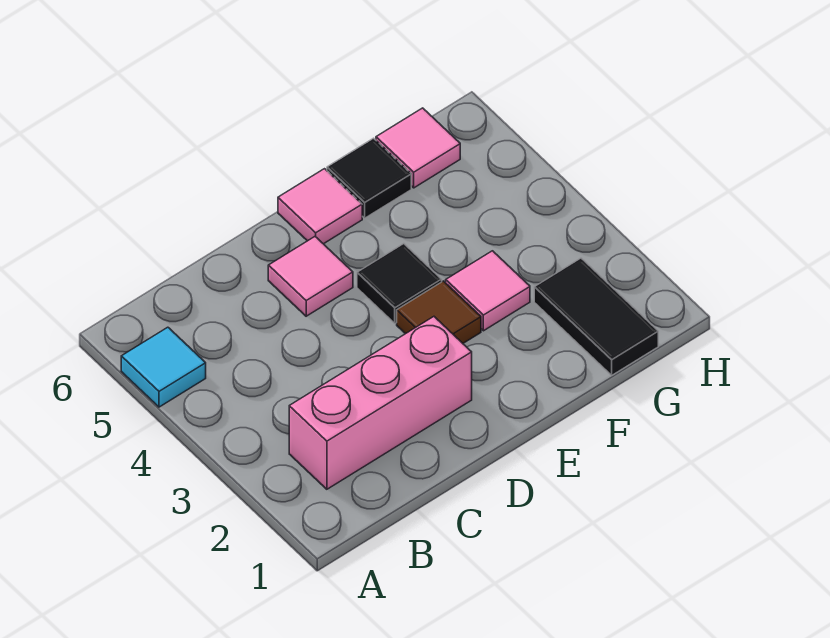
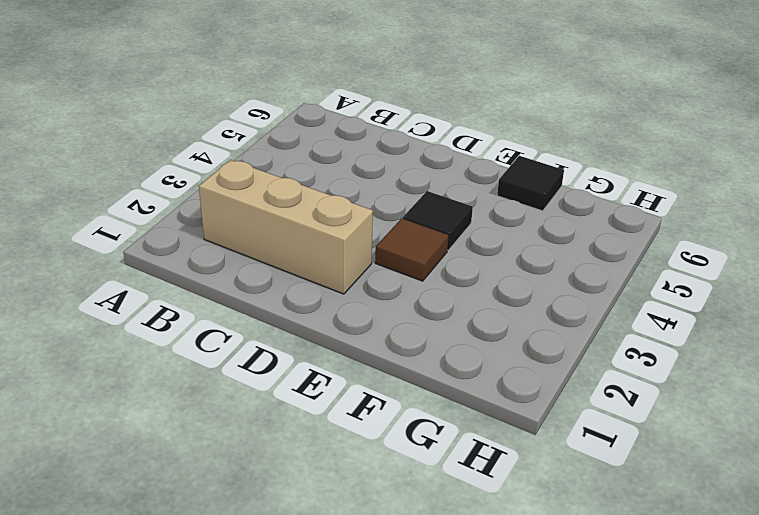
tan brick B2:D2 level 1 -> pink brick B2:D2 level 1
none -> cyan tile A5 level 1
none -> pink tile D5 level 1

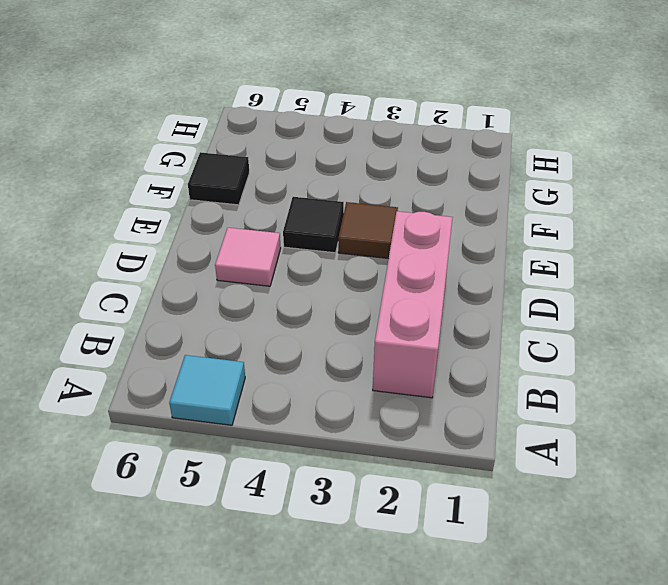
none -> pink tile E6 level 1
none -> pink tile F3 level 1

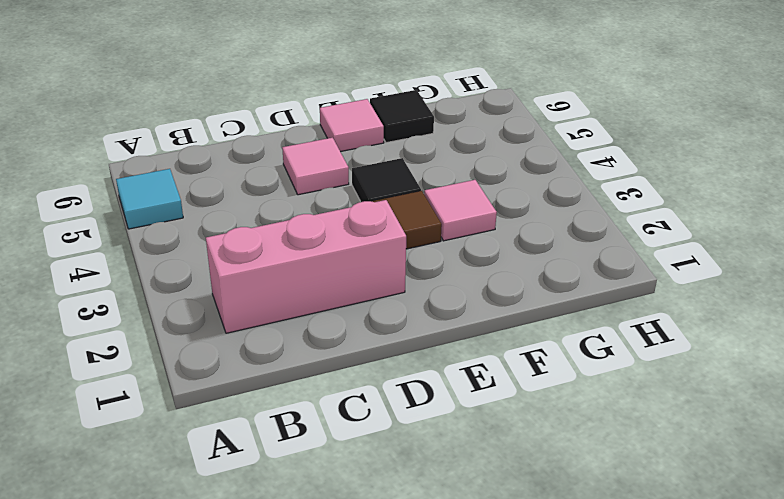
none -> black tile G1:G2 level 1
none -> pink tile G6 level 1

